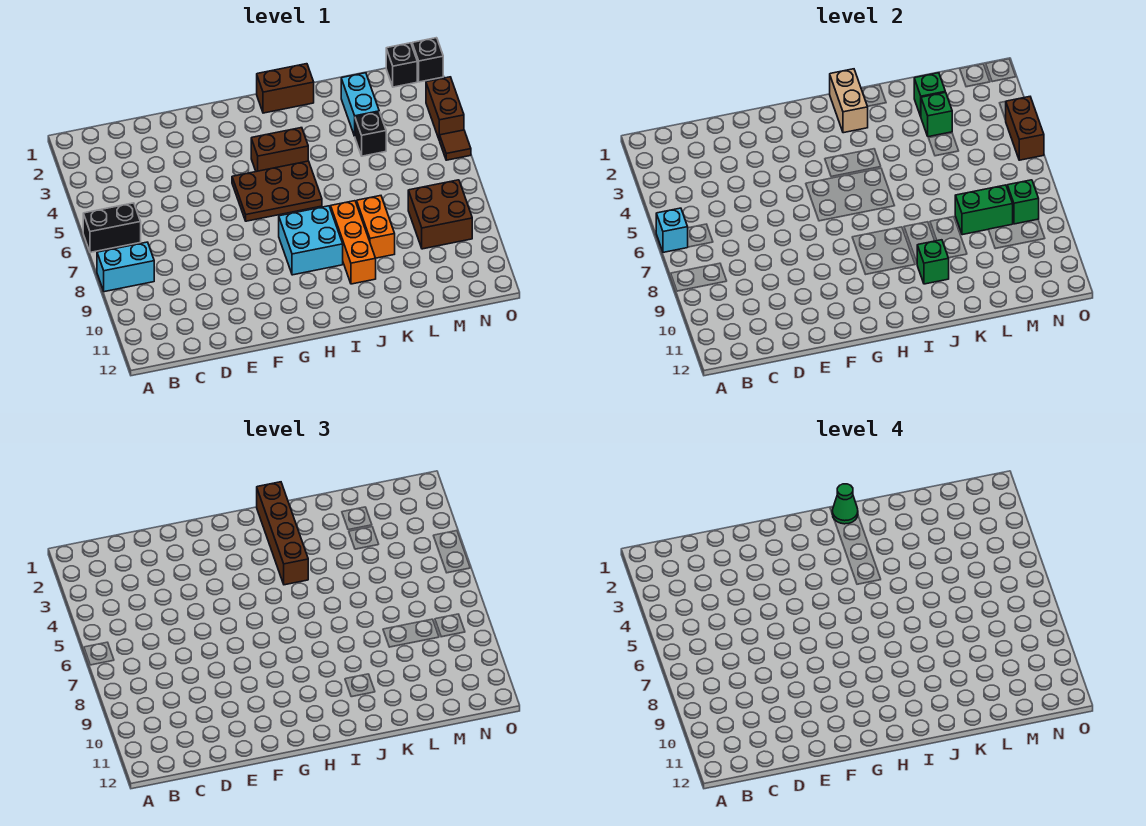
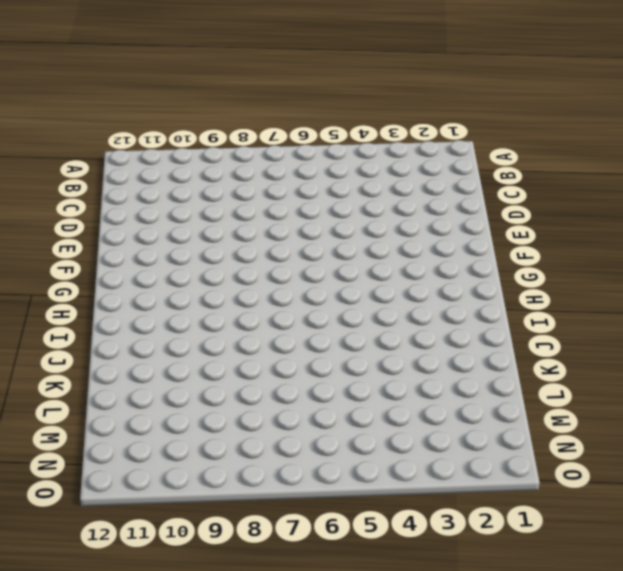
none -> black brick A6:B6 level 1
none -> cyan brick A8:B8 level 1
none -> brown plate G5:I6 level 1

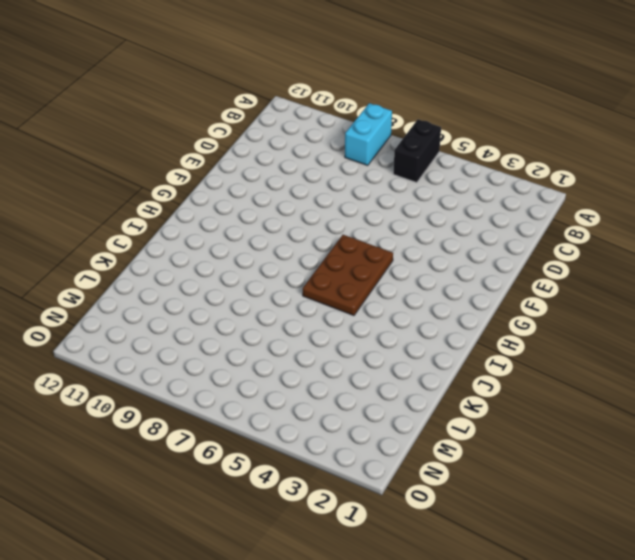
none -> brown brick H4:I4 level 1
none -> cyan brick H8:I9 level 1
none -> brown brick I1:J1 level 1

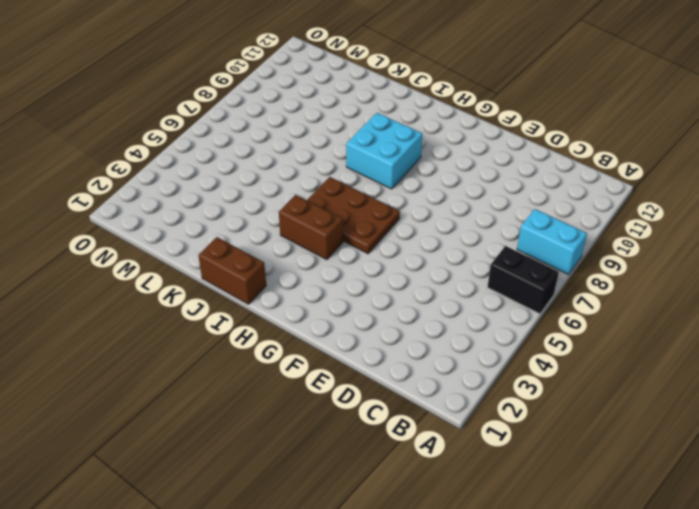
none -> orange brick J8:J10 level 1
none -> orange brick K8:K9 level 1
none -> cyan brick L2:L3 level 1

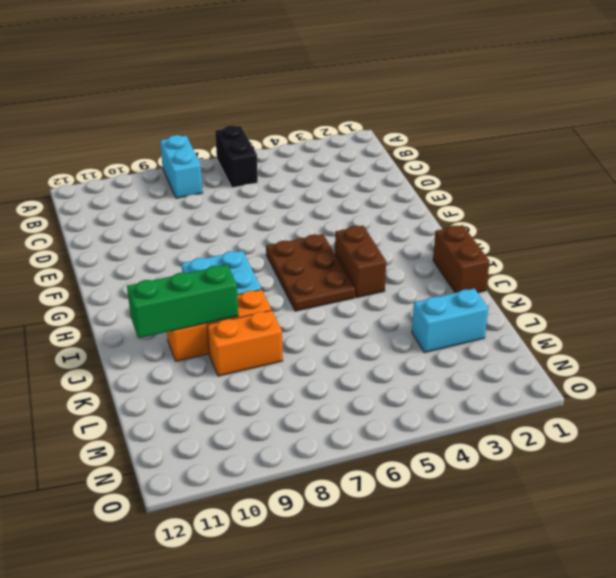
green brick J9:J11 level 2 -> green brick J10 level 2
none -> black brick L4 level 1
none -> brown brick M8:N9 level 1
none -> black brick N1 level 1

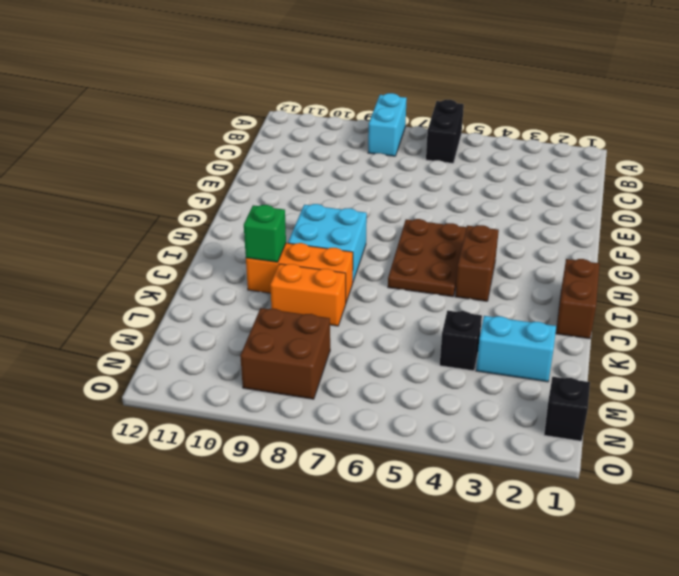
none -> black brick O1 level 1
none -> brown brick O3:O4 level 1
none -> brown tile O5 level 1

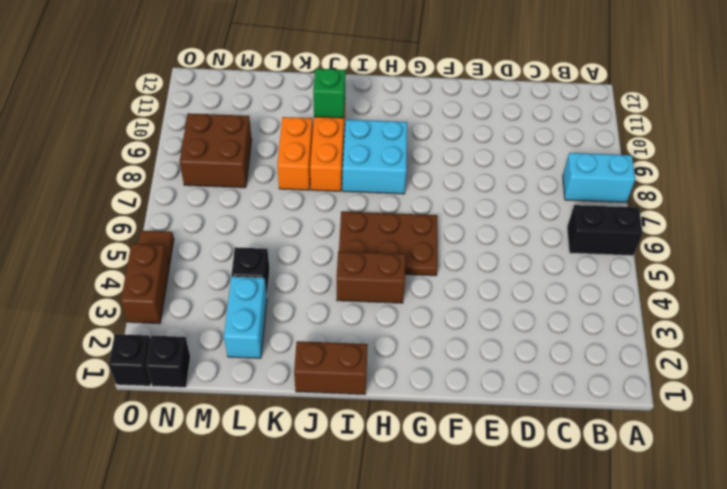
none -> cyan brick A6 level 2
none -> tan brick I1:I2 level 2
none -> green brick L2 level 2

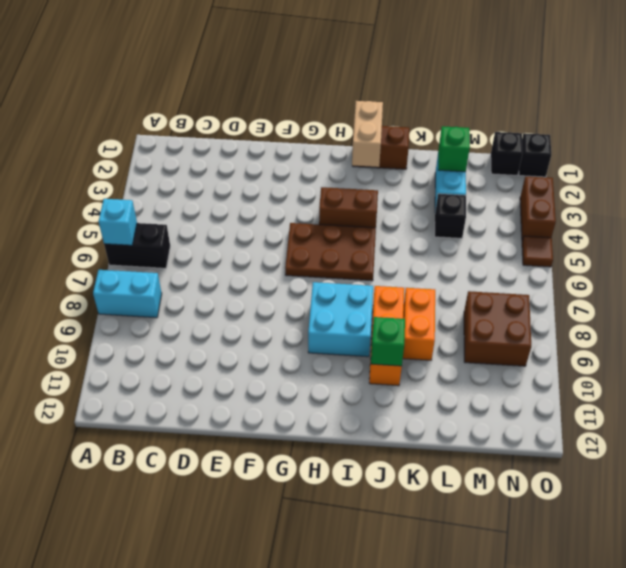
none -> green brick L3 level 2
none -> green brick L8:M8 level 2
none -> green brick N8 level 2

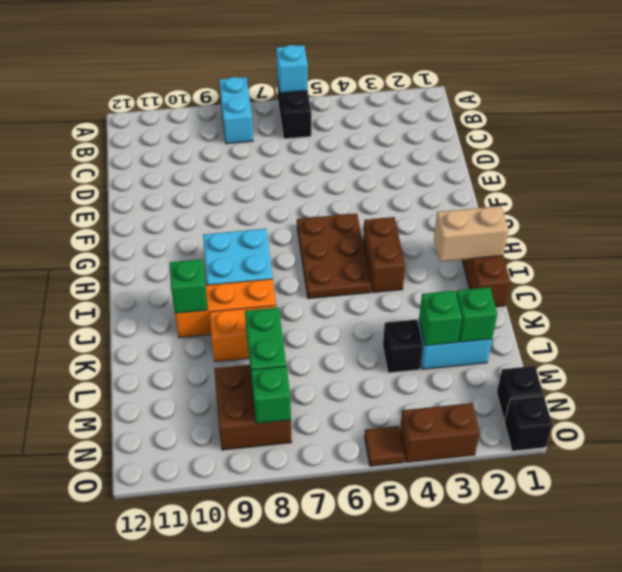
none -> brown brick O4:O5 level 2
none -> brown brick I1:I4 level 3
none -> green cone I1 level 4

